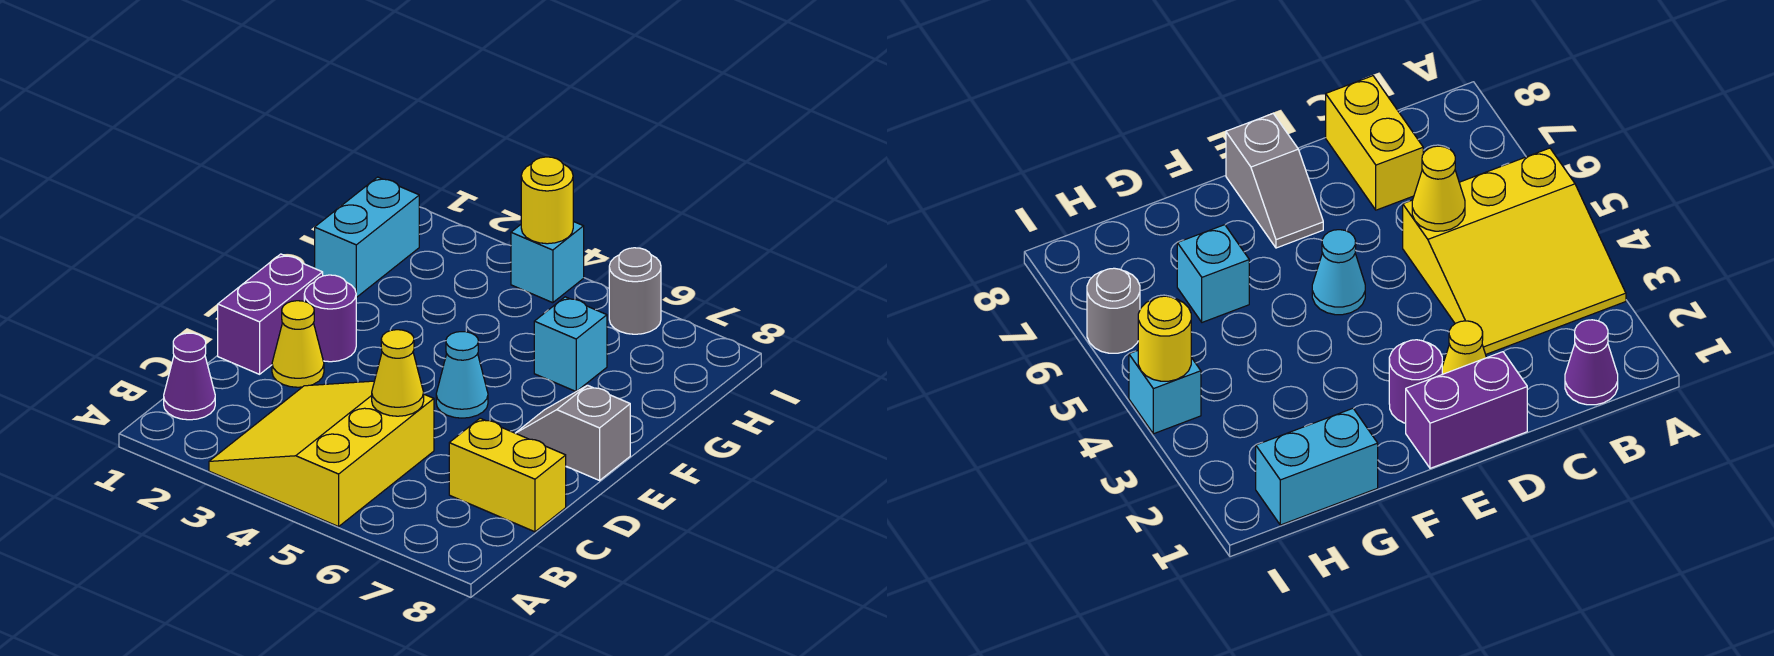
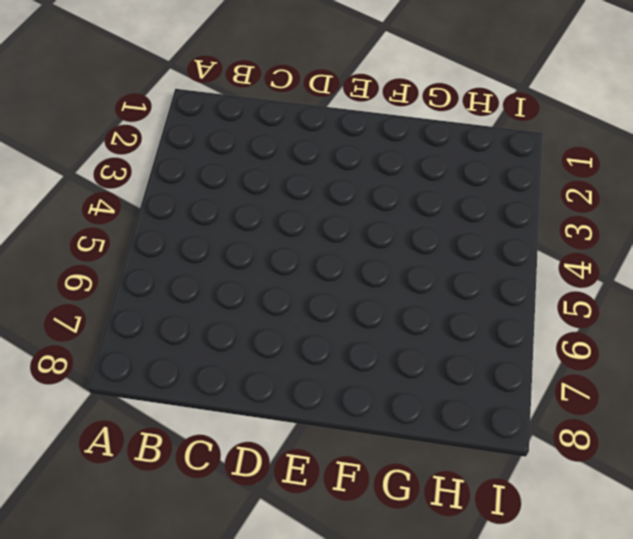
none -> yellow slope A3:C5 level 1 top 5
none -> purple cone B1 level 1
none -> yellow brick C7:C8 level 1

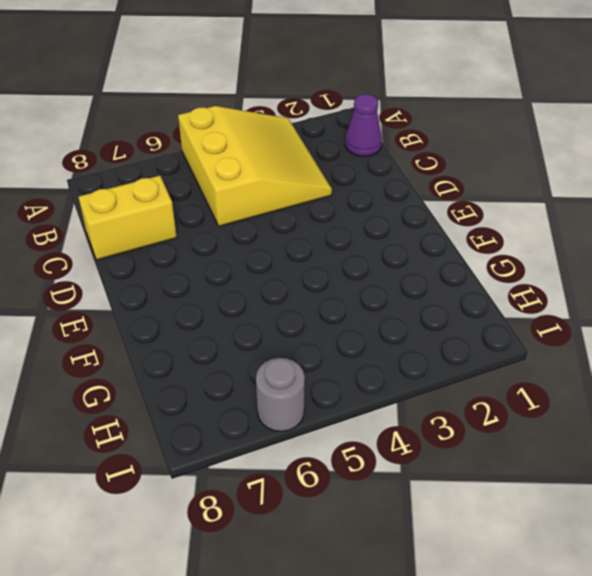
none -> purple brick D1:E1 level 1
none -> yellow cone D2 level 1
none -> purple round brick E2 level 1

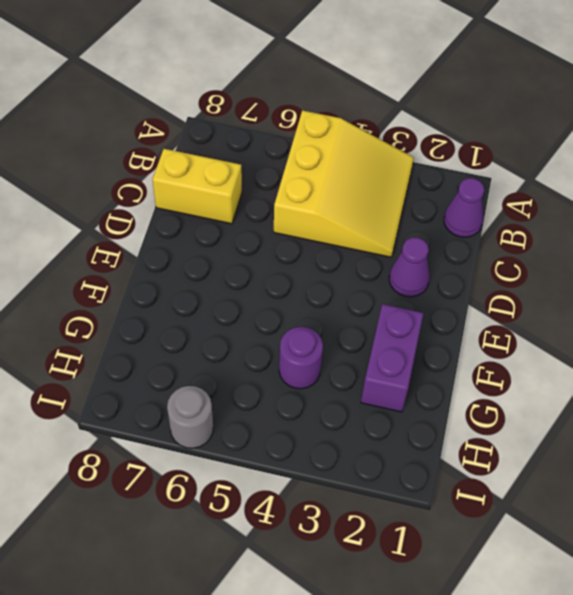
purple cone D2 level 1 -> yellow cone D2 level 1
purple brick F2:G2 level 1 -> purple brick D1:E1 level 1
purple round brick G4 level 1 -> purple round brick E2 level 1
none -> cyan cone E5 level 1
none -> grey slope E7:E8 level 1 top 8
none -> cyan brick G1:H1 level 1

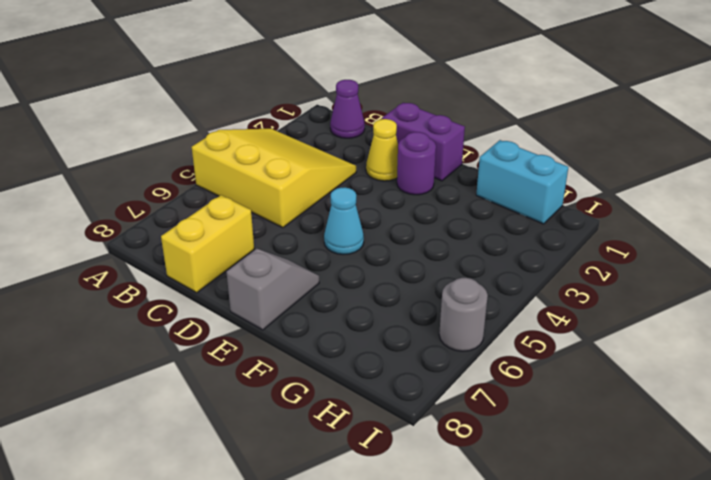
none -> cyan brick G6 level 1
none -> cyan brick I4 level 1
none -> yellow cone C5 level 2

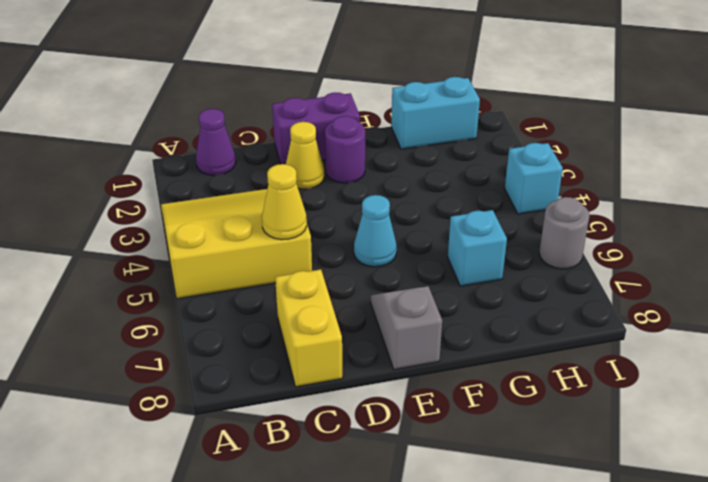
none -> yellow round brick I4 level 2

